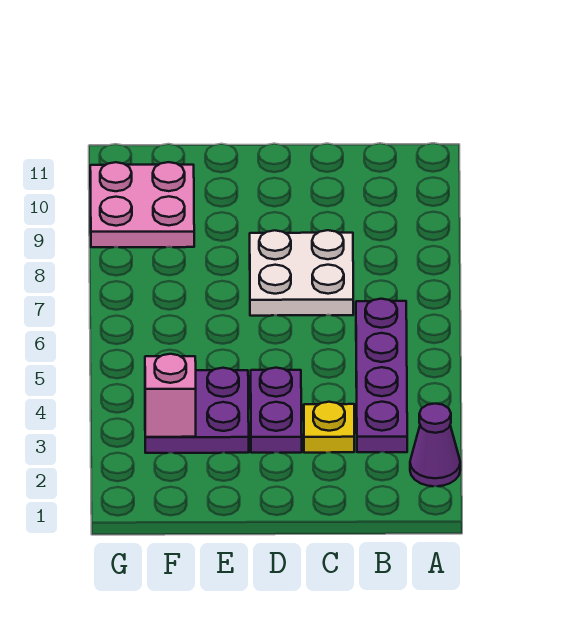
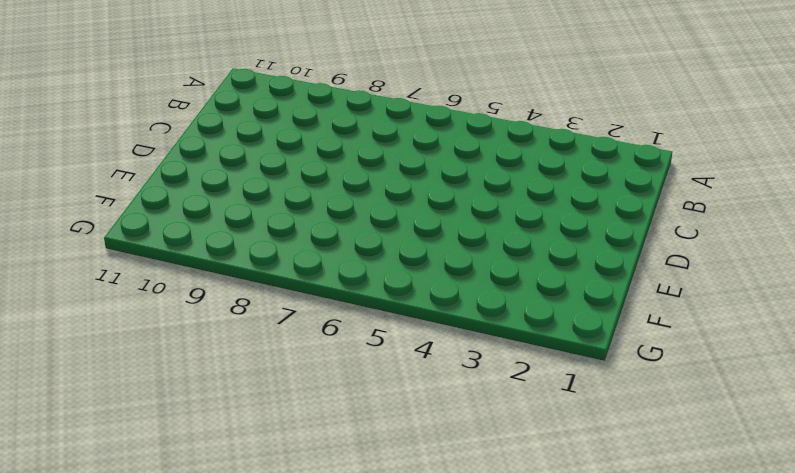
none -> purple cone A2 level 1
none -> purple plate B3:B6 level 1

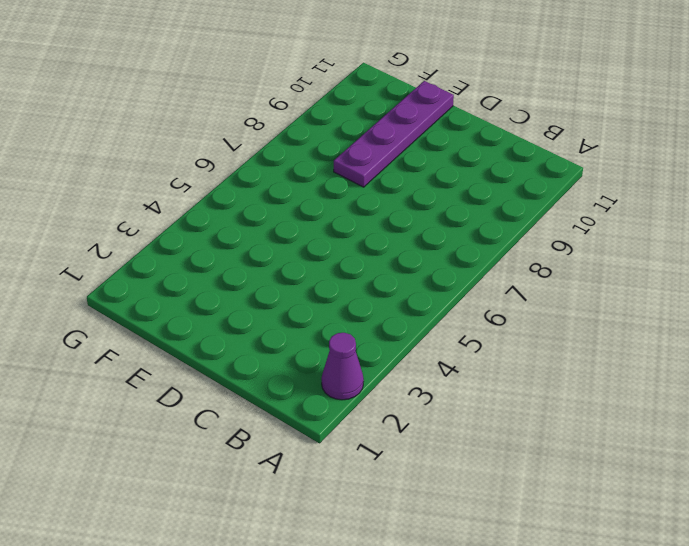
purple plate E8:E11 level 1 -> purple plate B3:B6 level 1
none -> yellow plate C3 level 1
none -> white plate C7:D8 level 1

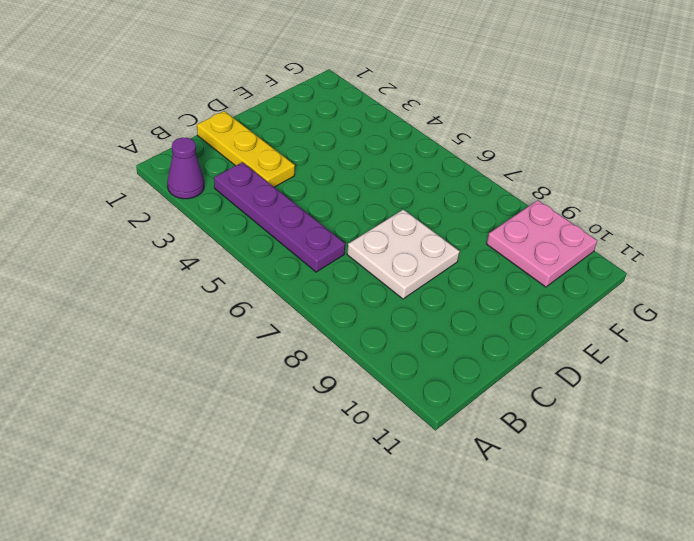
yellow plate C1:C3 level 1 -> yellow plate C3 level 1
none -> purple plate D3:D4 level 1
none -> purple plate E3:F4 level 1

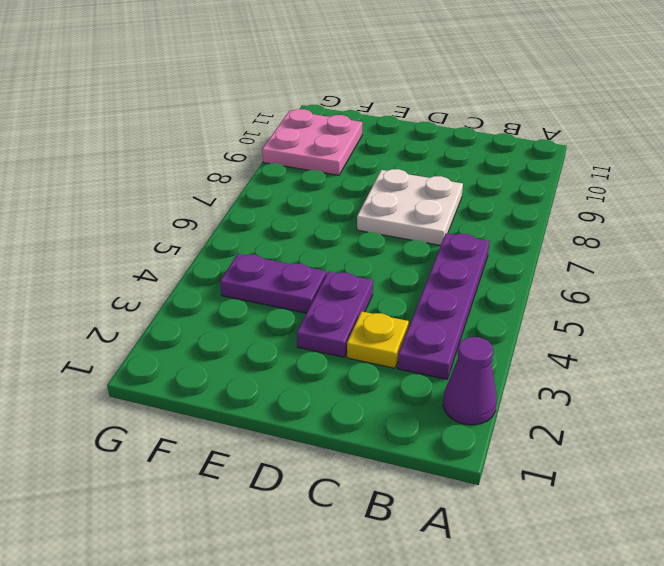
purple plate E4:F4 level 1 -> purple plate E3:F4 level 1
none -> pink brick F3 level 2

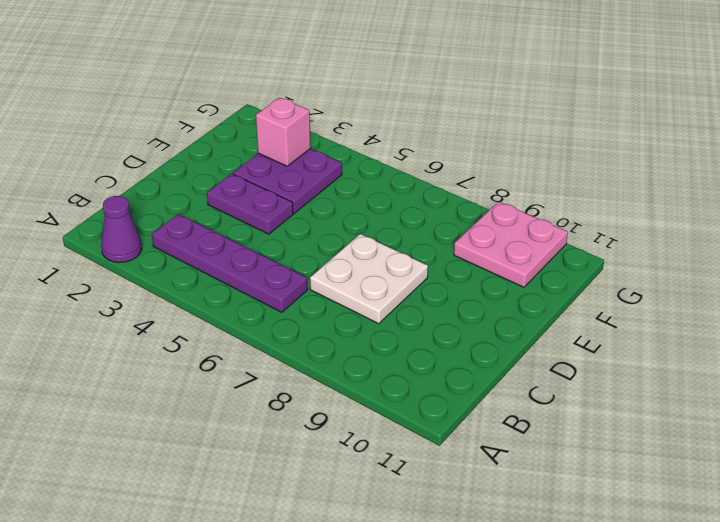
none -> yellow plate C3 level 1

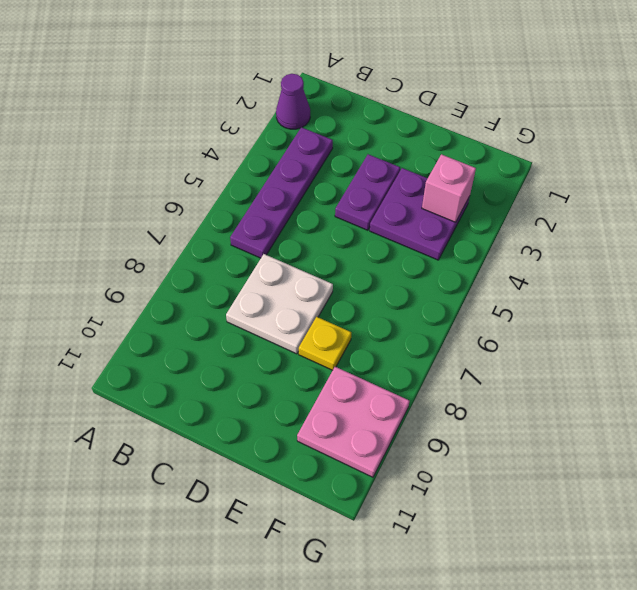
yellow plate E8 level 1 -> yellow plate C3 level 1

